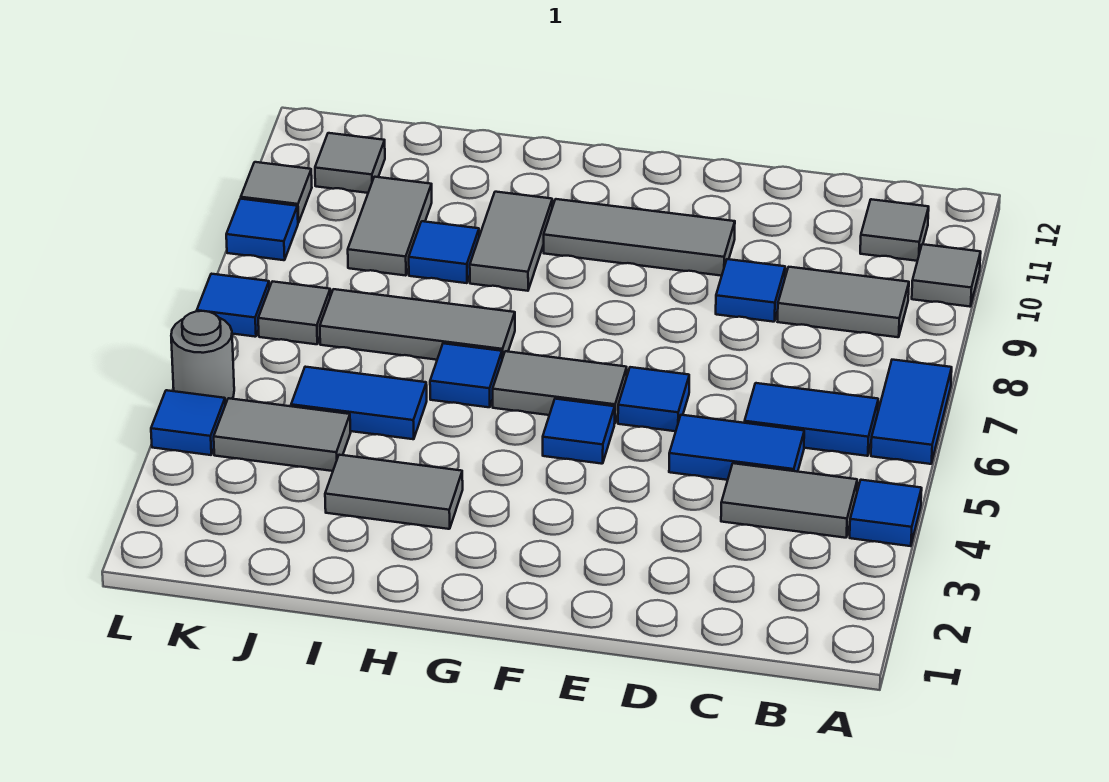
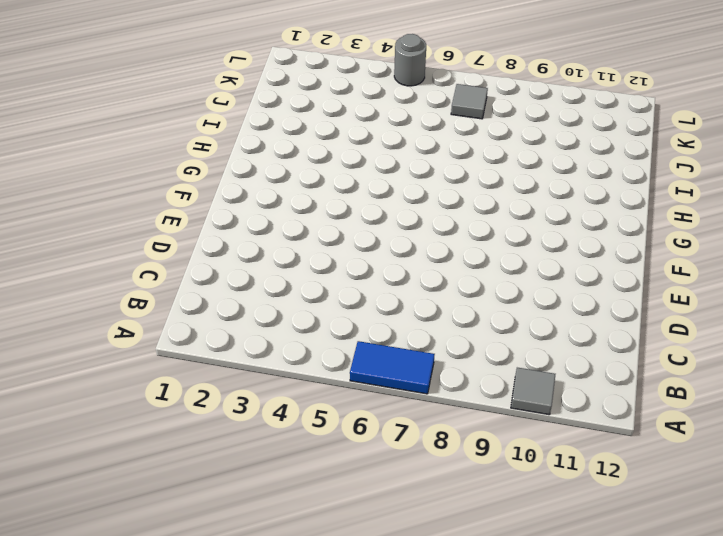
none -> blue tile A4 level 1
none -> grey tile B4:C4 level 1
none -> blue tile B6:C6 level 1

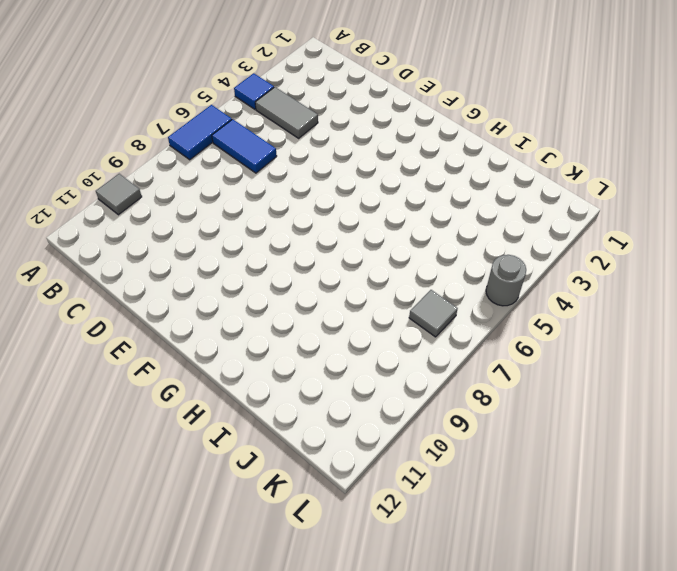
none -> grey tile B9:C9 level 1
none -> grey tile B11 level 1
none -> blue tile C5:D5 level 1

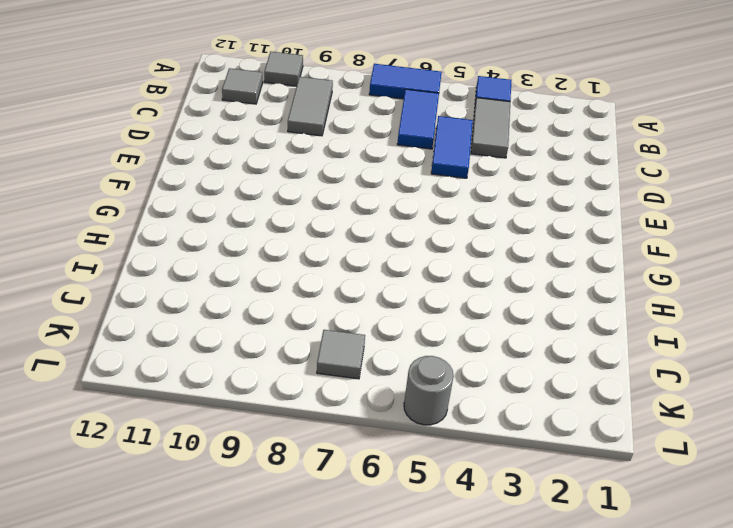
none -> blue tile D9 level 1
none -> blue tile E6 level 1
none -> grey tile E10:G10 level 1

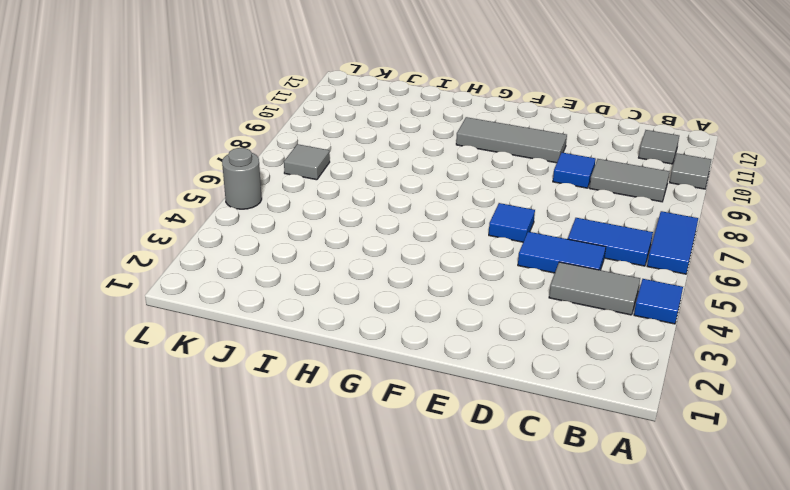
none -> blue tile F5 level 1
none -> grey tile F6:G6 level 1
none -> grey tile H3:I3 level 1

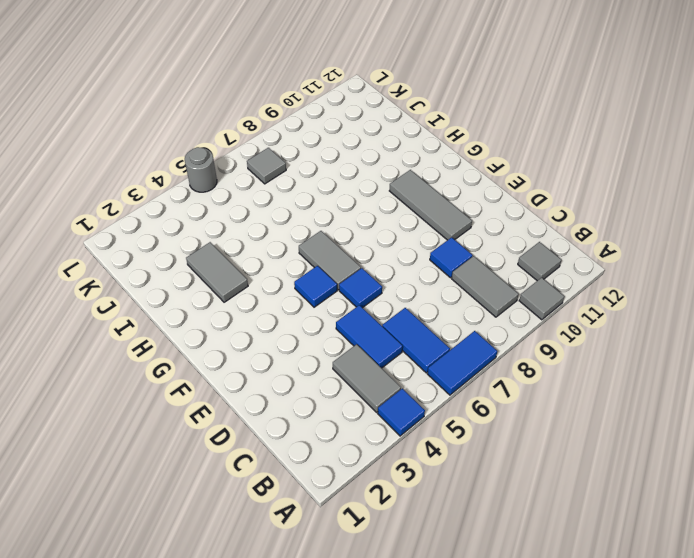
none -> blue tile H6 level 1
none -> grey tile H7:J7 level 1
none -> grey tile H9:H10 level 1

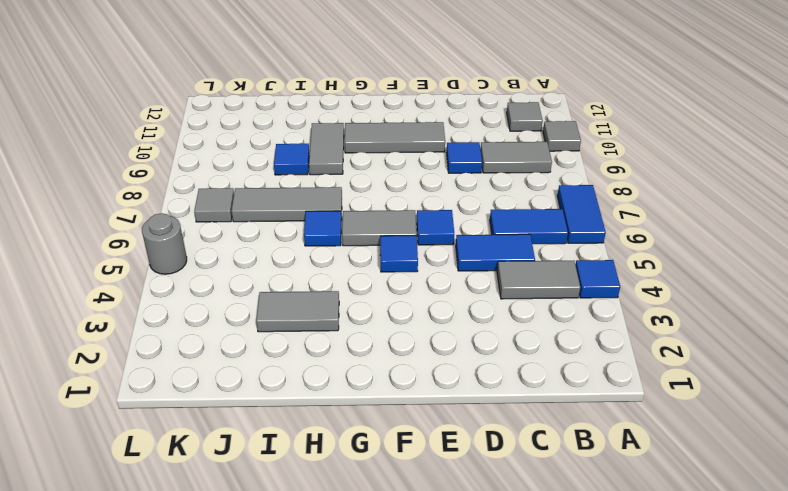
none -> blue tile I5:J5 level 1
none -> grey tile J4:K4 level 1
none -> grey tile J9:J10 level 1

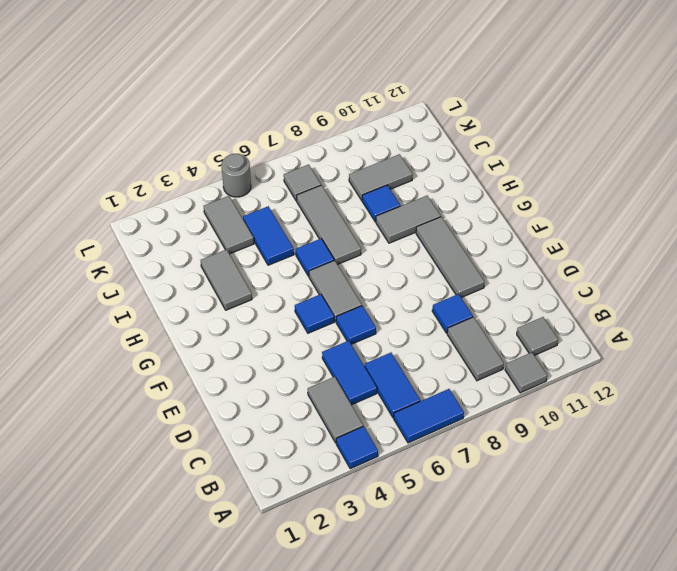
none -> grey tile K11 level 1
none -> blue tile L4 level 1
none -> blue tile L7 level 1

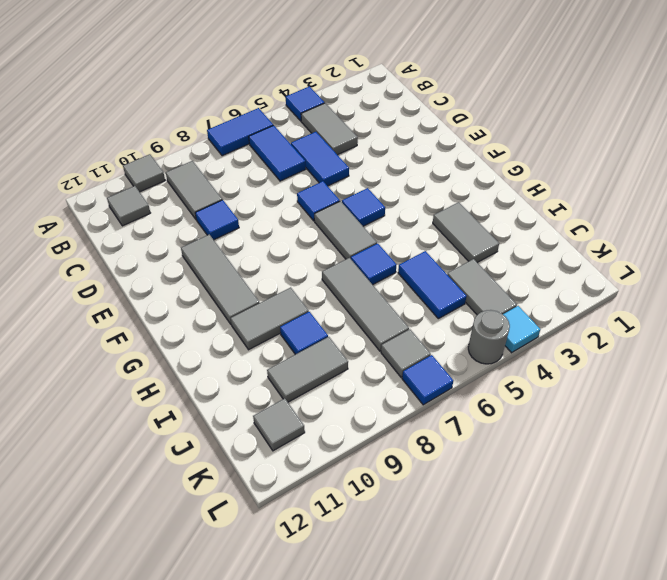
cyan tile L4 level 1 -> blue tile L4 level 1
none -> blue tile L9 level 1
none -> grey tile L10 level 1

